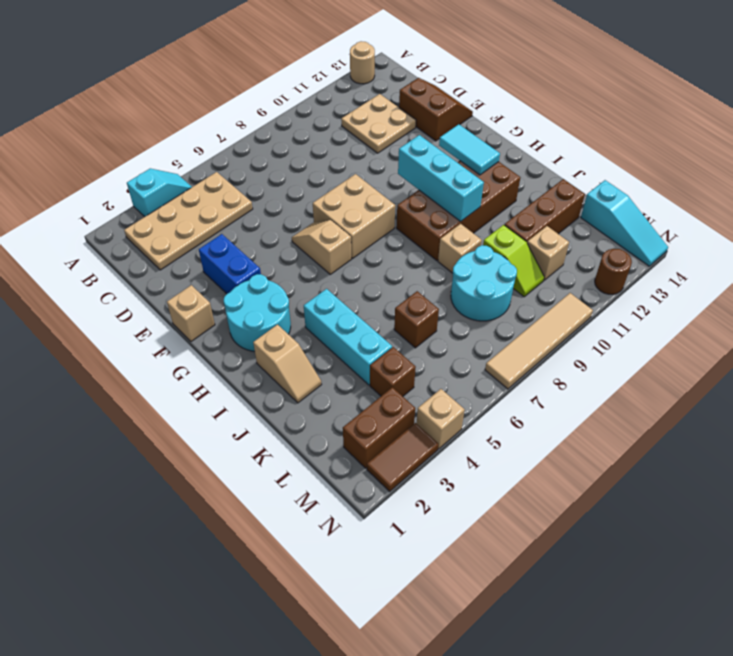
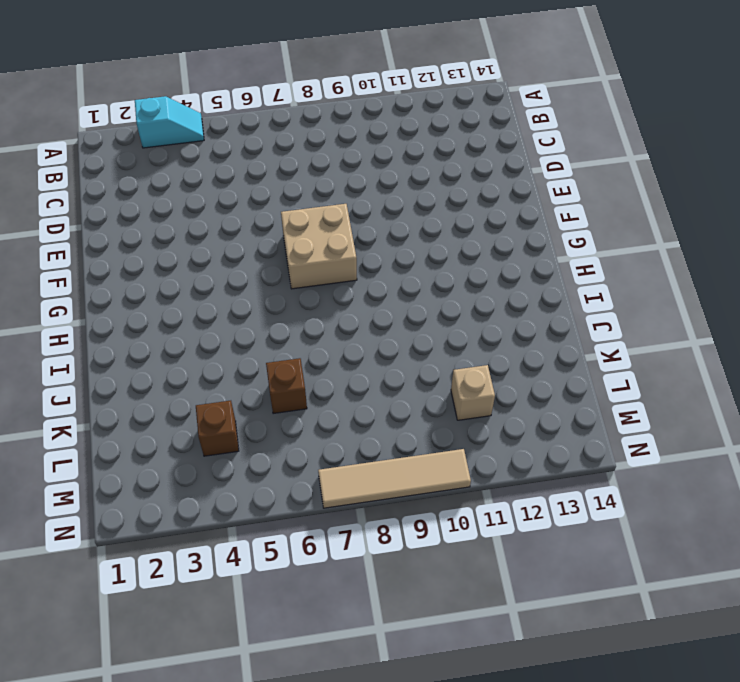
none -> tan round brick A13 level 1
none -> tan plate B2:C5 level 1
none -> tan plate C11:D12 level 1

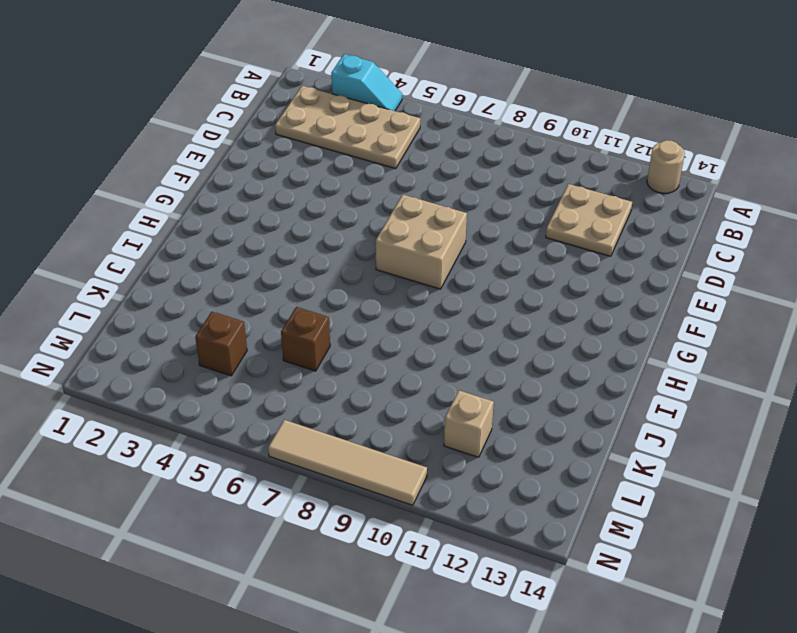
none -> brown slope D13:E14 level 1 top 13
none -> blue brick E3:F3 level 1
none -> tan brick F1 level 1

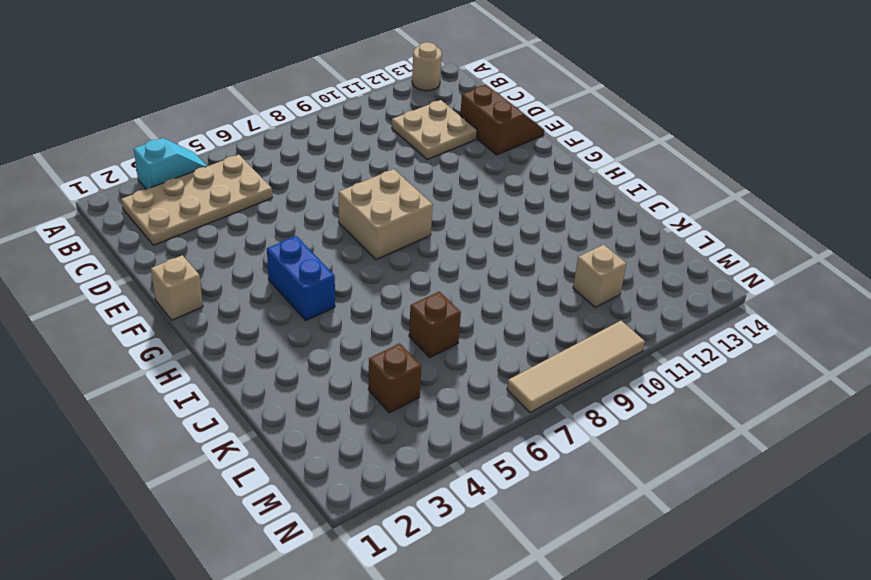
blue brick G4:H4 level 1 -> blue brick E3:F3 level 1
none -> tan slope F6:G6 level 1 top G
none -> cyan round brick G2:H3 level 1
none -> brown brick H9:I12 level 1

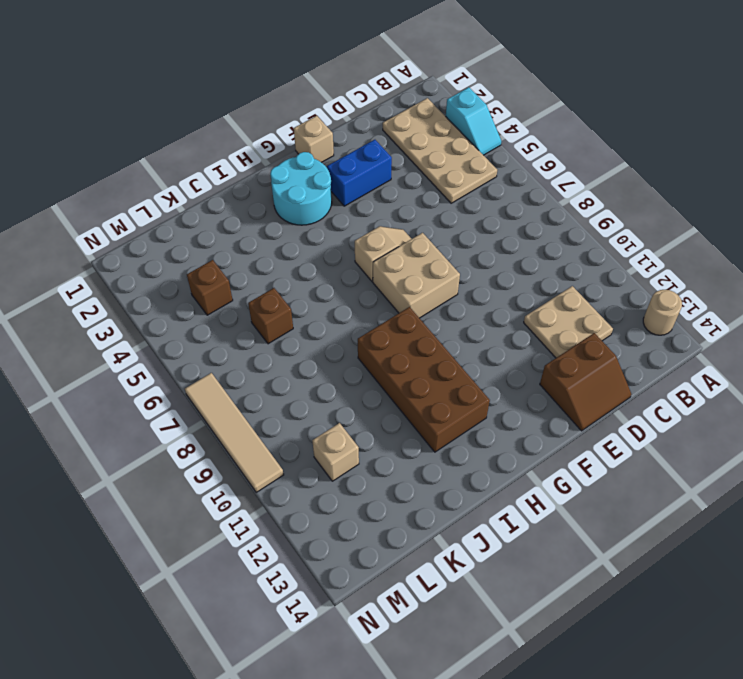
none -> tan slope I2:J2 level 1 top I
none -> cyan brick I4:K4 level 1
none -> tan brick J9 level 1

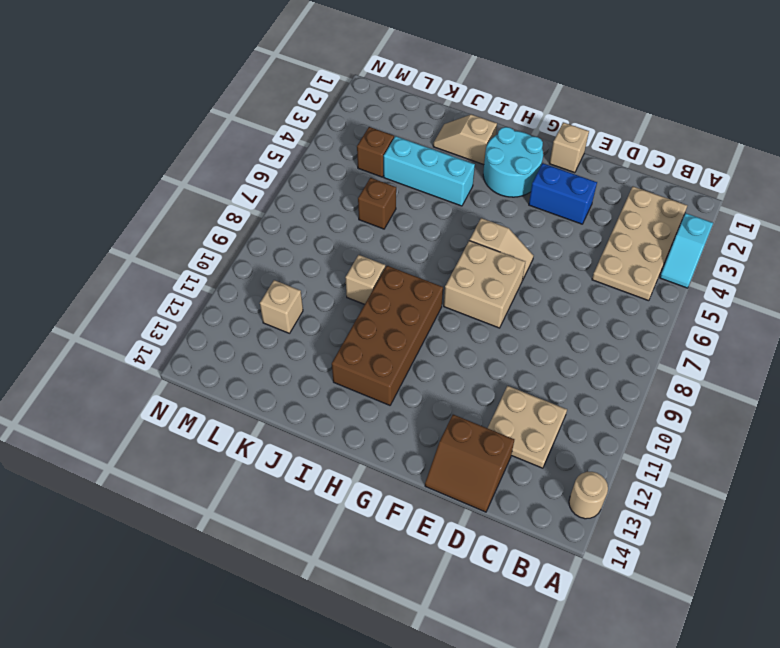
none -> cyan round brick K8:L9 level 1
none -> lime slope K10:L10 level 1 top K
none -> brown brick K11:K13 level 1

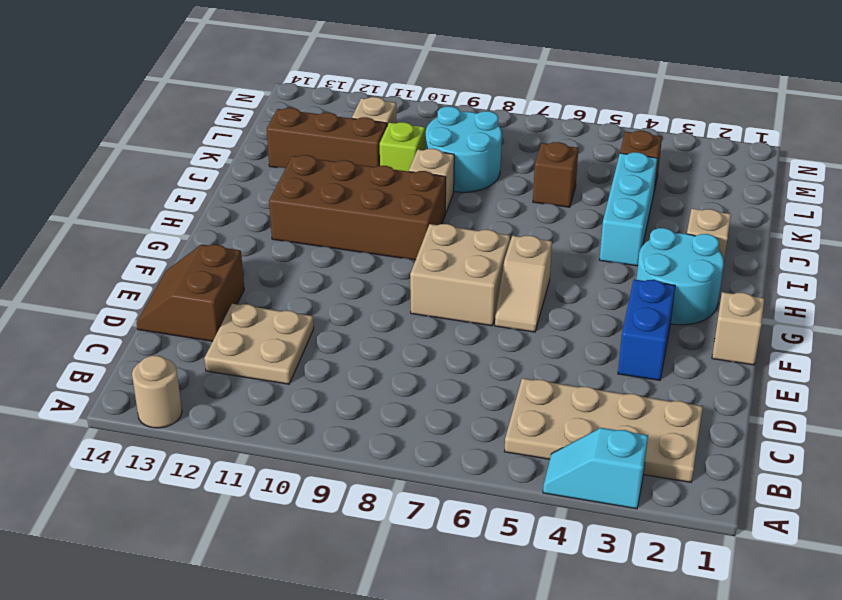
none -> cyan slope L14:N14 level 1 top L
none -> brown brick M2:M3 level 1
none -> brown tile N2:N3 level 1

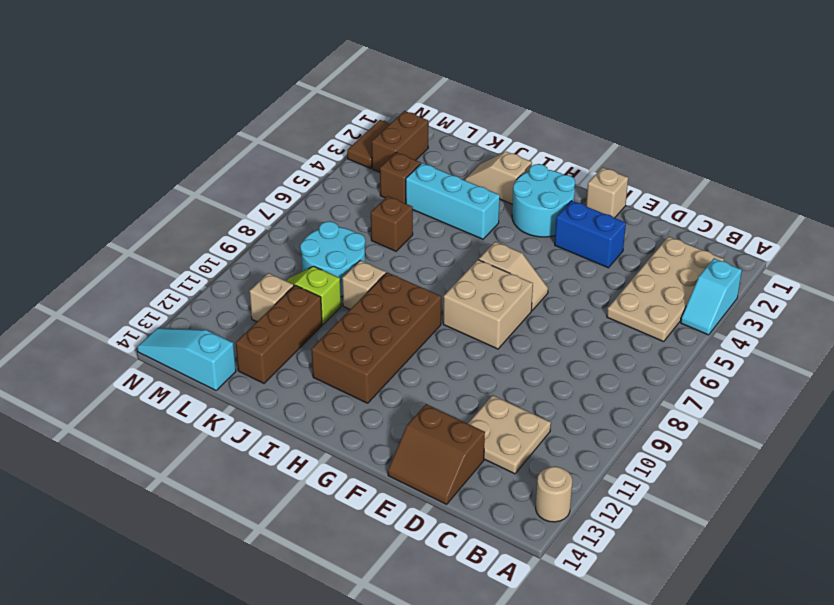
none -> tan brick N4 level 1
none -> tan tile N7:N10 level 1
none -> brown round brick N12 level 1

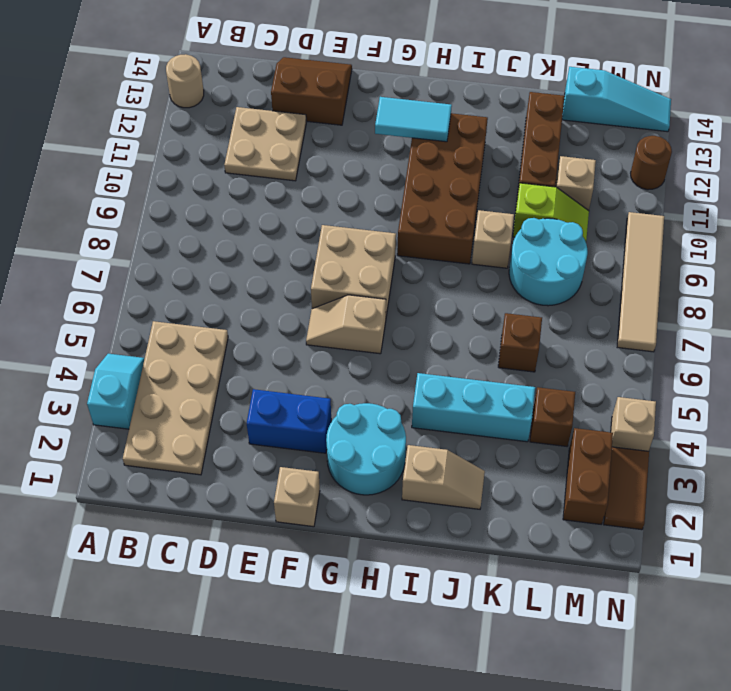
none -> cyan brick G10:I10 level 2

